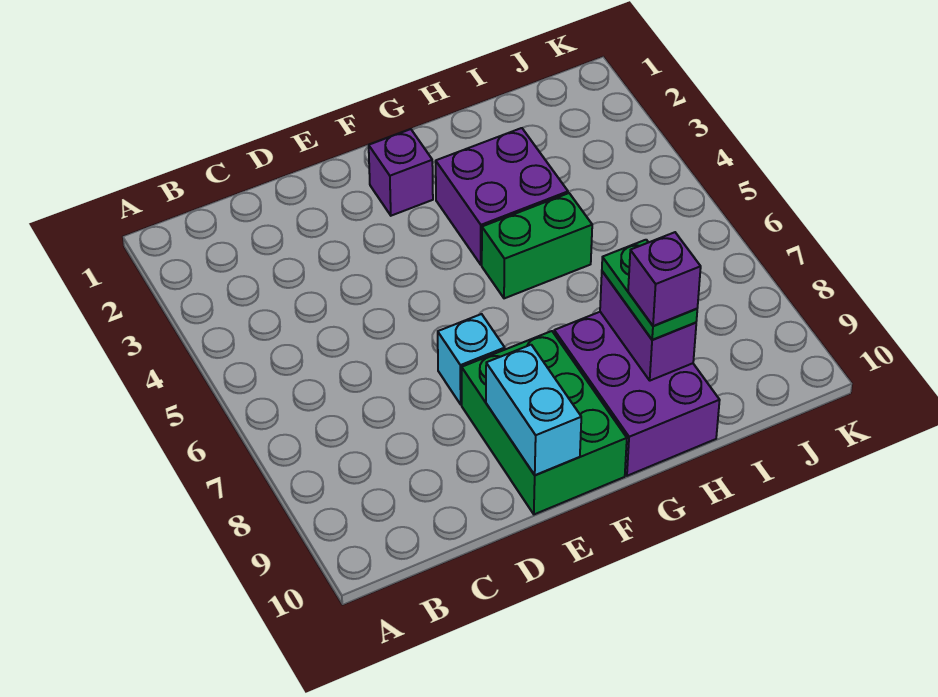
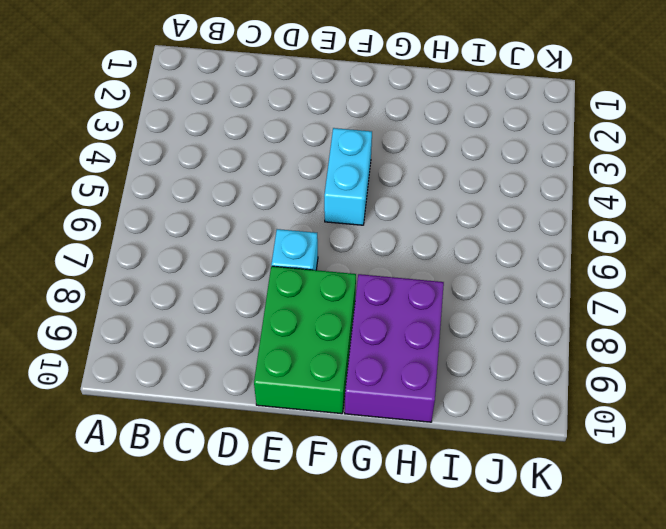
cyan brick F4:F5 level 1 -> cyan brick E9:E10 level 2
none -> purple brick F2 level 1
none -> purple brick G3:H4 level 1

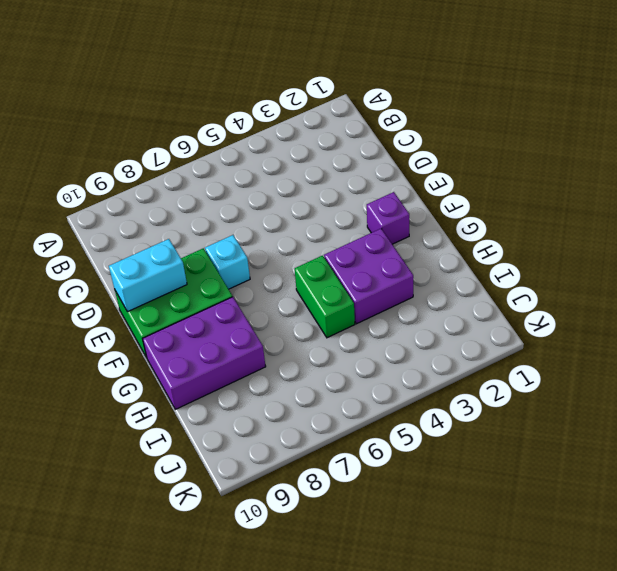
none -> purple brick H8:H9 level 2
none -> green plate H8:H9 level 3

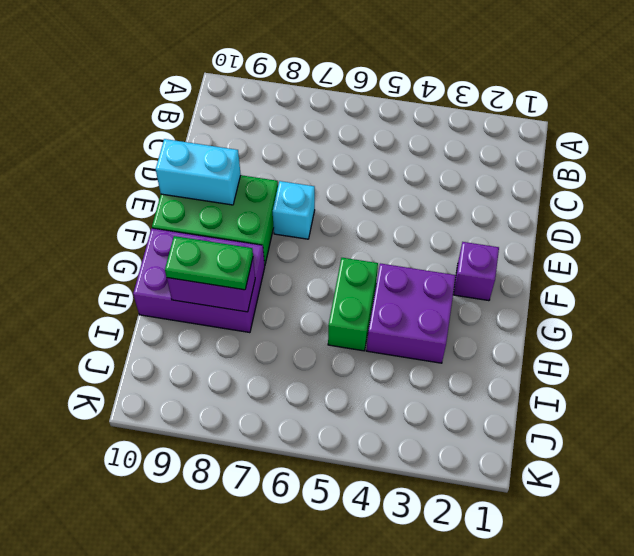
none -> purple brick H9 level 4

